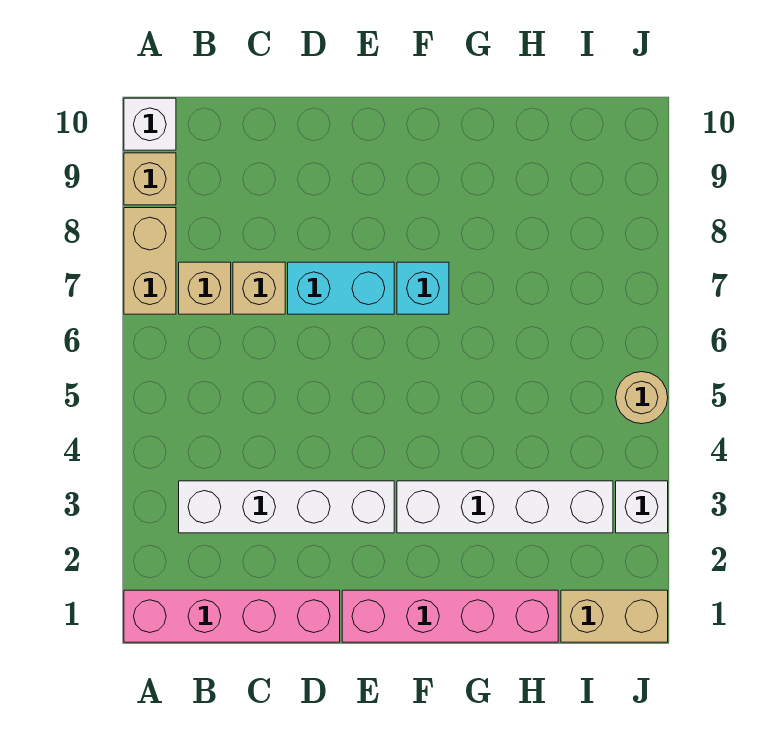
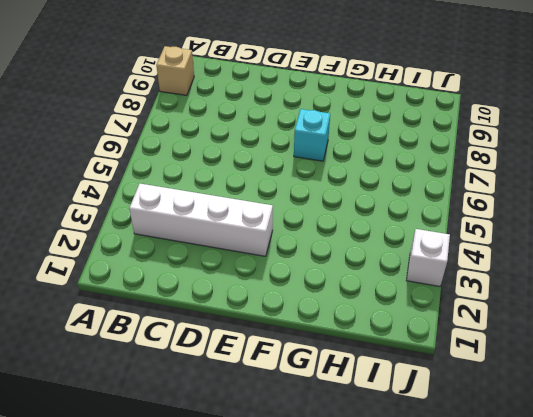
none -> pink brick A1:D1 level 1
none -> tan brick A7:A8 level 1
none -> white brick A10 level 1

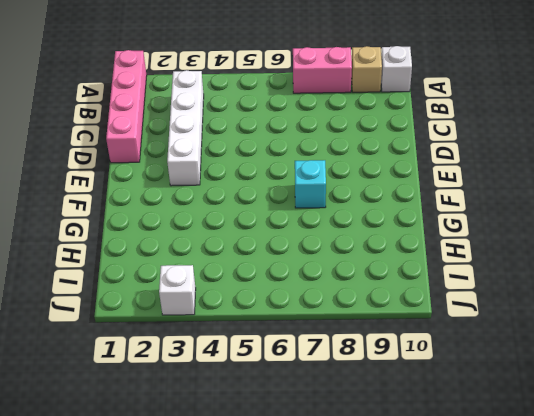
pink brick A7:A8 level 1 -> tan brick A7:A8 level 1
none -> tan brick B7 level 1
none -> tan brick C7 level 1
none -> cyan brick D7:E7 level 1

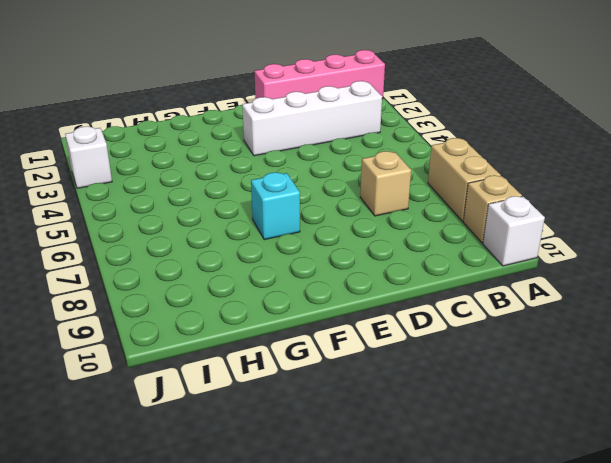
none -> tan brick B7 level 1
none -> cyan brick D7:E7 level 1
none -> pink brick E1:H1 level 1

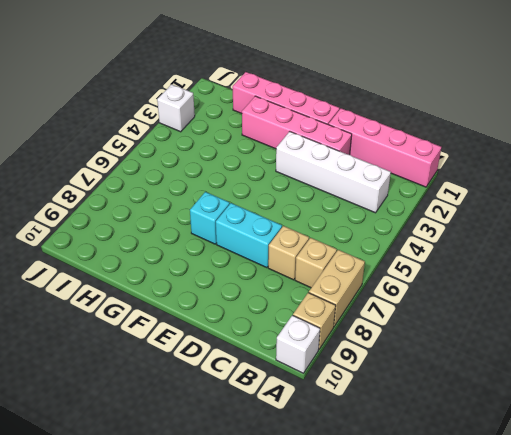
pink brick D2:G2 level 1 -> none
none -> white brick F3:I3 level 1
none -> tan brick I1:J1 level 1
none -> tan round brick J5 level 1

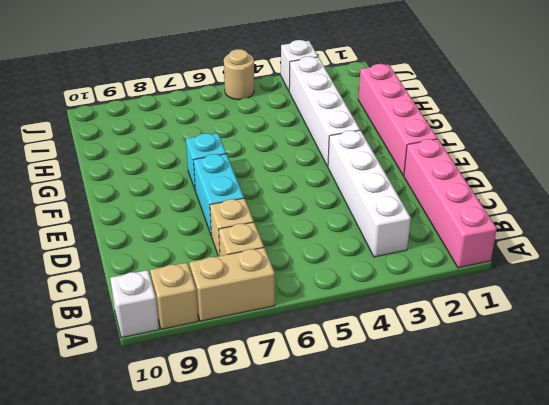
none -> tan brick I1:J1 level 1

